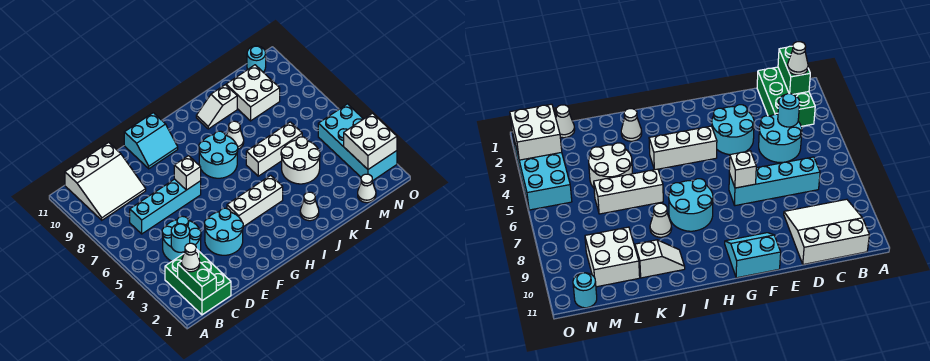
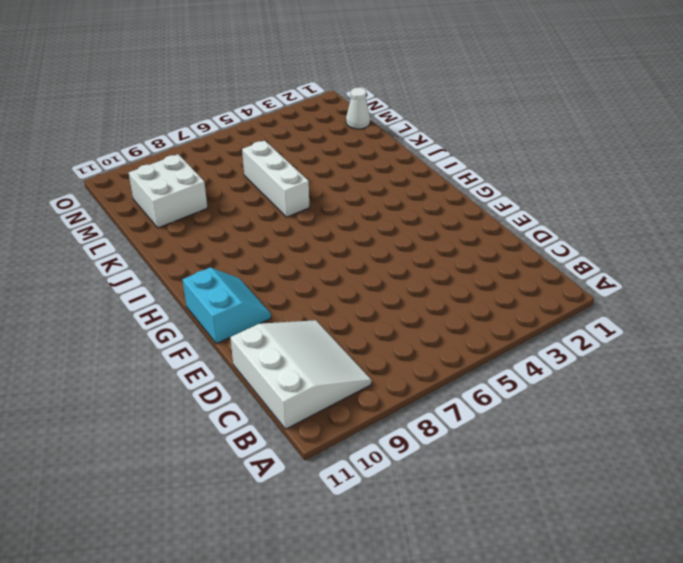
none -> green brick B1:C3 level 1
none -> cyan round brick C4:D5 level 1
none -> cyan brick C7:F7 level 1

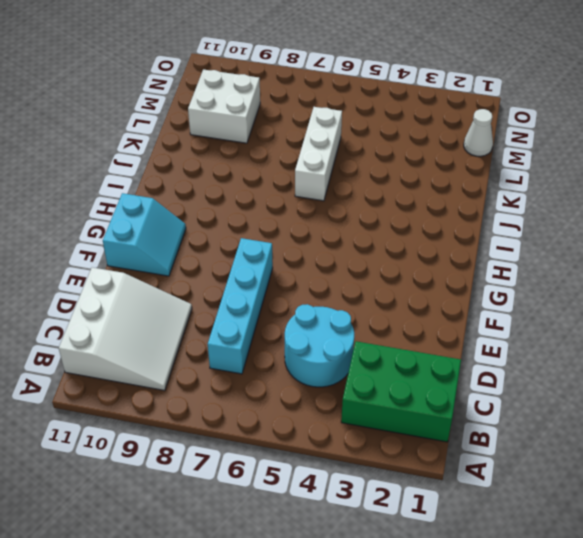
none -> cyan round brick E3:F4 level 1
none -> white brick G4:I4 level 1
none -> cyan round brick H7:I8 level 1

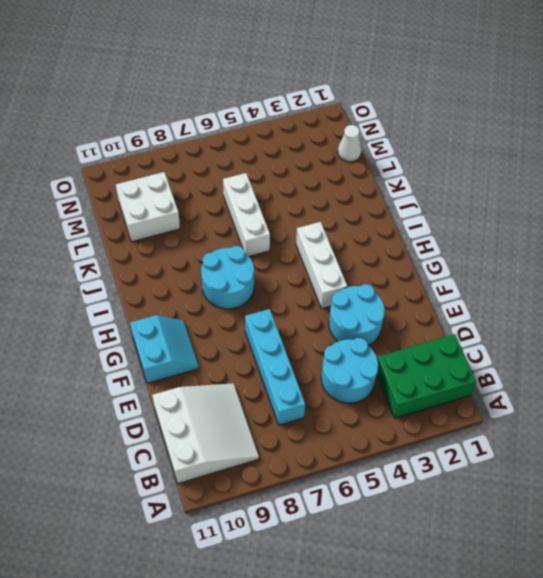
none -> white cone J2 level 1
none -> white cone J8 level 1
none -> white slope J10:K10 level 1 top K

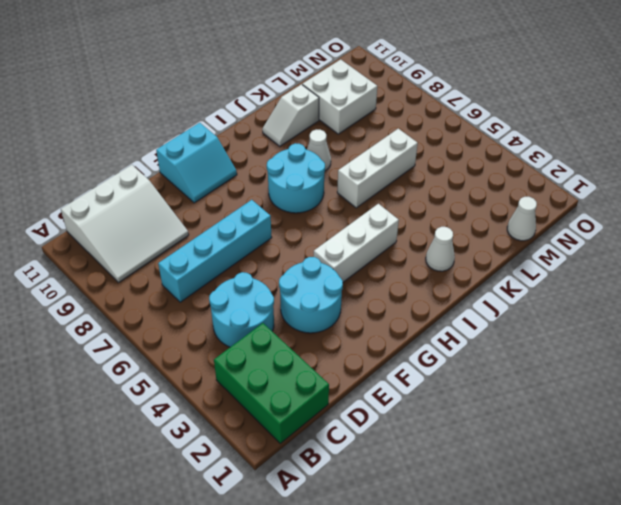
none -> white round brick K4:L5 level 1
none -> cyan brick N2:O5 level 1
none -> cyan round brick N11 level 1

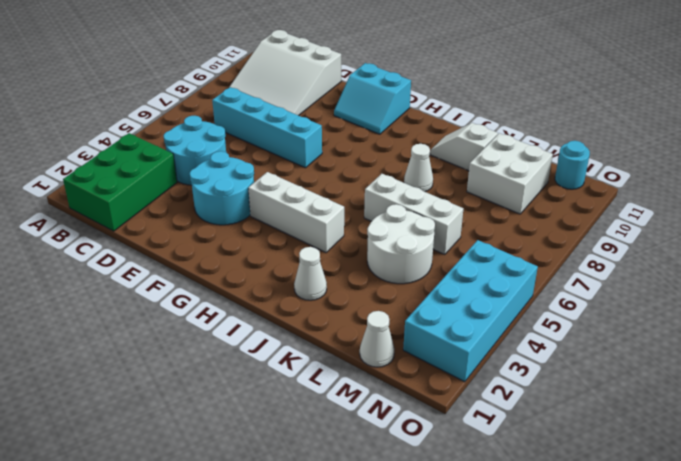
none -> cyan round brick H7:I8 level 1
none -> green brick B1:B2 level 2
none -> cyan round brick C4 level 2

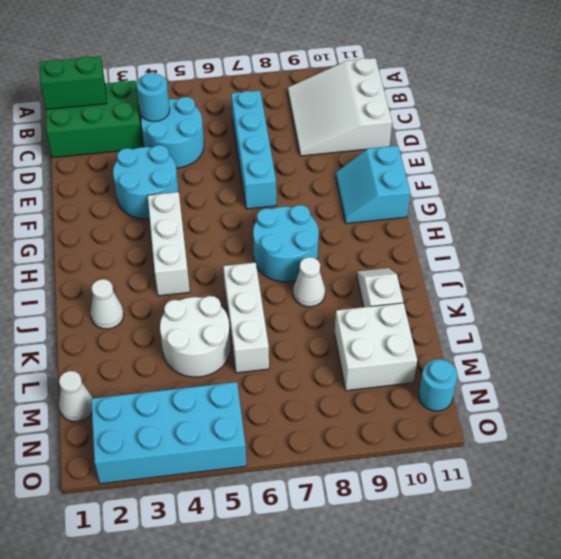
none -> white brick F7 level 2
none -> white brick N2:O3 level 2
none -> white cone B2 level 3

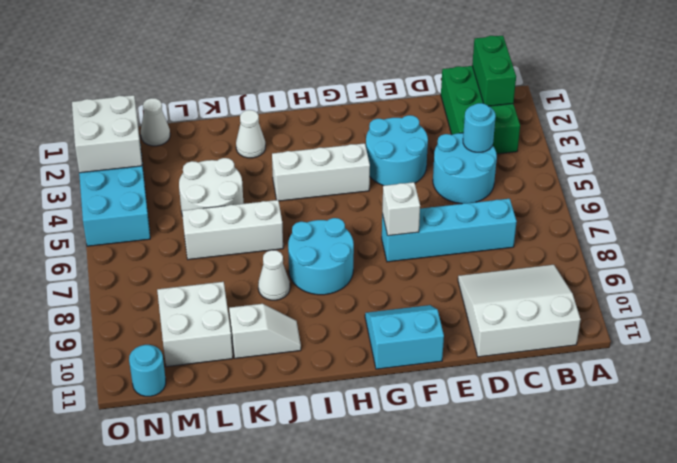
none -> white cone B2 level 3

